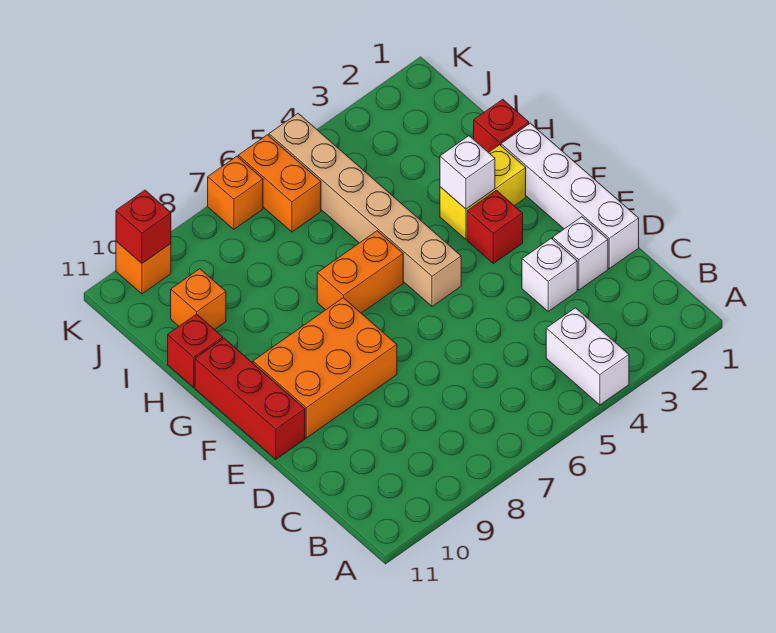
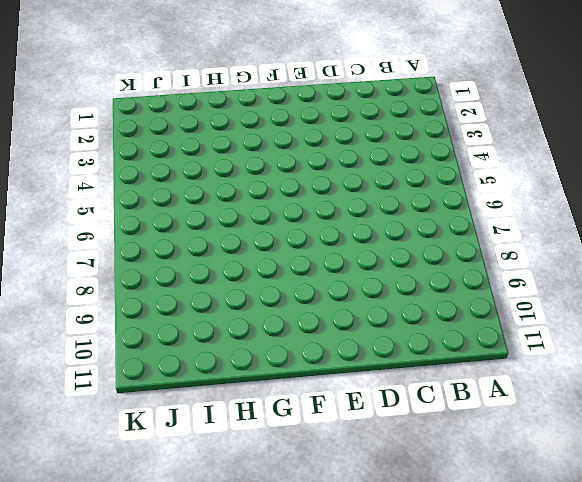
none -> white brick A4:B4 level 1
none -> white brick D1:G1 level 1
none -> white brick D2 level 1

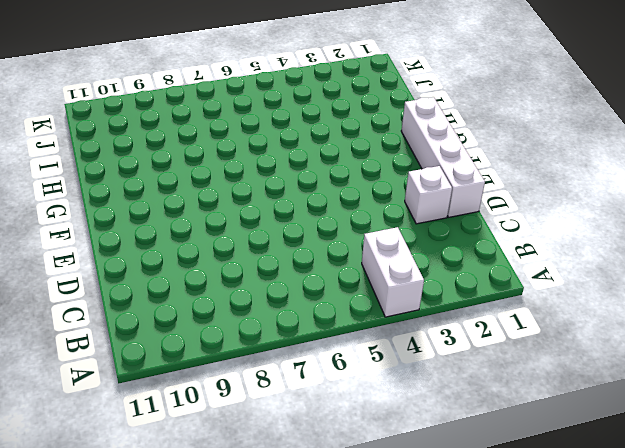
none -> white brick D3 level 1
none -> orange brick E8:F10 level 1
none -> red brick E11:G11 level 1

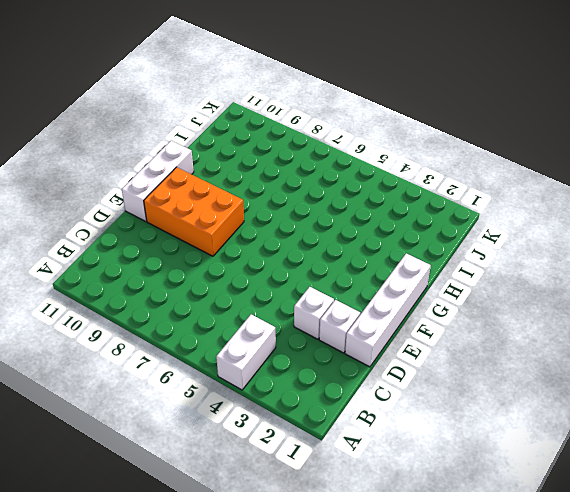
white brick E11:G11 level 1 -> red brick E11:G11 level 1
none -> red brick F3 level 1
none -> tan brick F5:K5 level 1
none -> yellow brick G2:G3 level 1

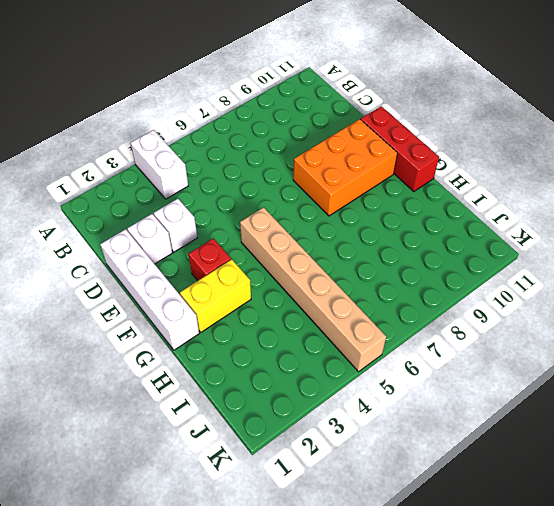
none -> orange brick G6:G7 level 1
none -> red brick H1 level 1
none -> red brick H11 level 1

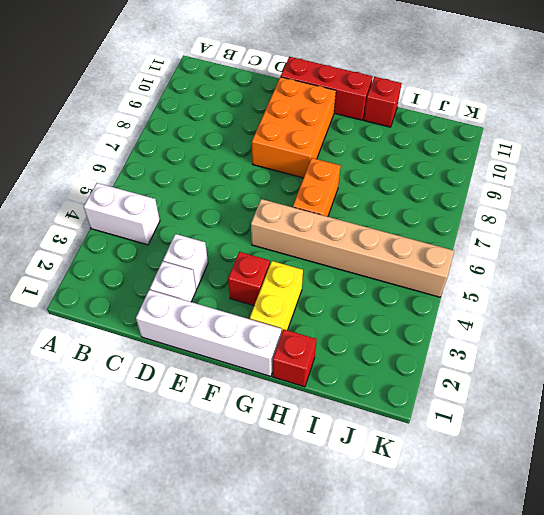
none -> orange brick I10 level 1
none -> orange brick J6:K6 level 1
none -> orange brick K7 level 1

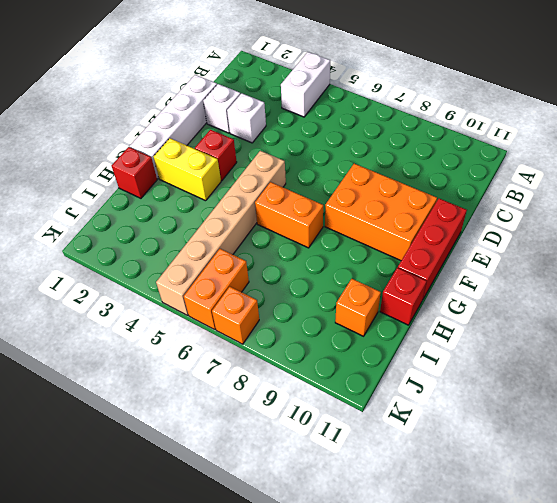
none -> orange brick K10 level 1
none -> white brick G3 level 2
none -> red brick K10 level 2

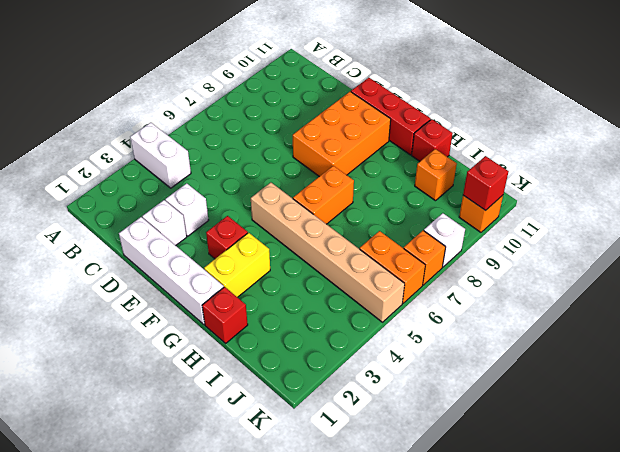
white brick K8 level 1 -> white brick G3 level 2

